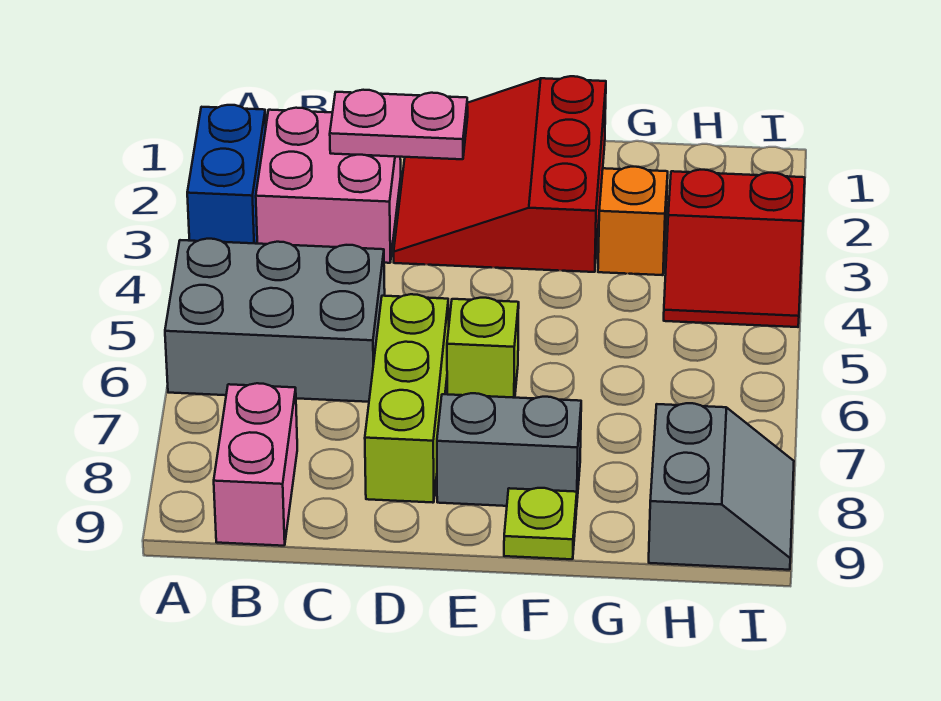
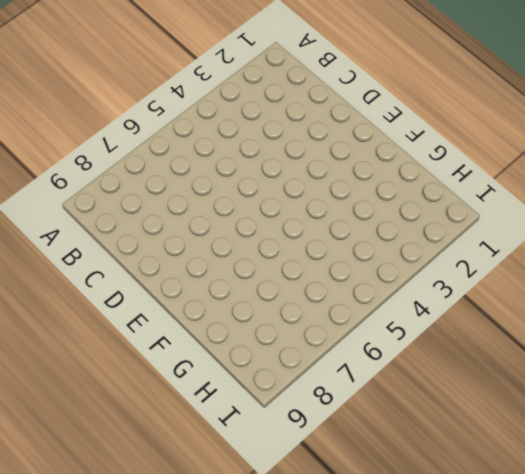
none -> blue brick A2:A3 level 1
none -> grey brick A5:C6 level 1
none -> pink brick B2:C3 level 1

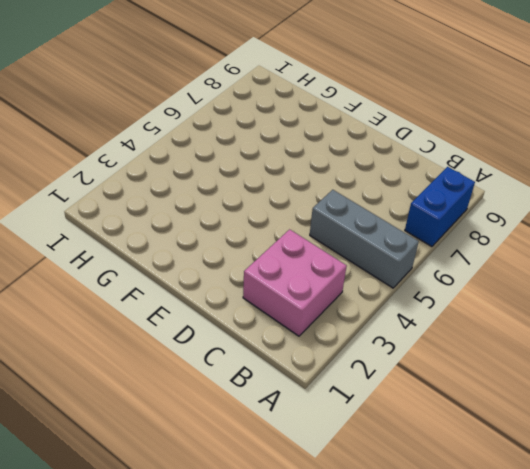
grey brick A5:C5 level 1 -> grey brick A5:C6 level 1
blue brick A7:A8 level 1 -> blue brick A2:A3 level 1
none -> pink brick B8:B9 level 1
none -> red slope D1:F3 level 1 top F
none -> lime brick D6:D8 level 1

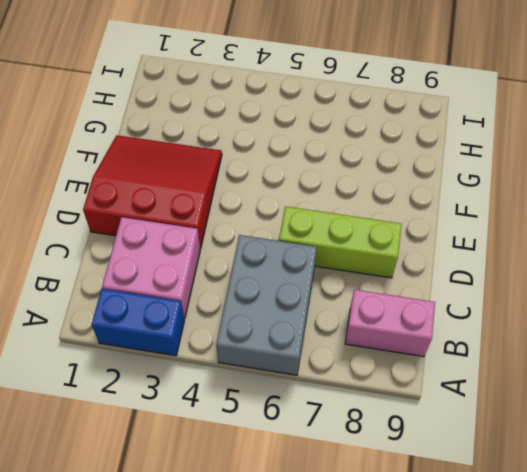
red slope D1:F3 level 1 top D -> red slope D1:F3 level 1 top F
none -> lime brick E6 level 1
none -> grey brick E8:F8 level 1
none -> lime plate F9 level 1

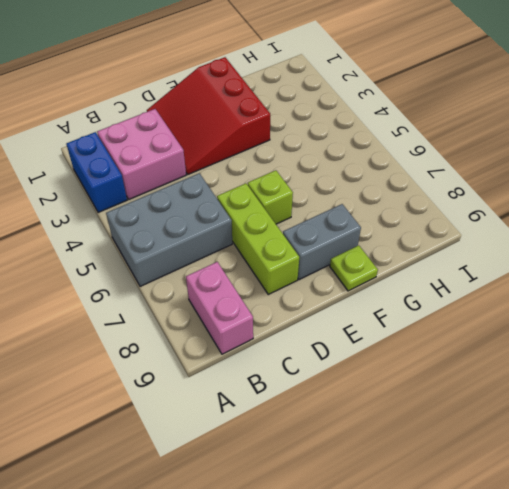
none -> orange brick G3 level 1
none -> red slope H3:I4 level 1 top 3
none -> grey slope H8:I9 level 1 top H

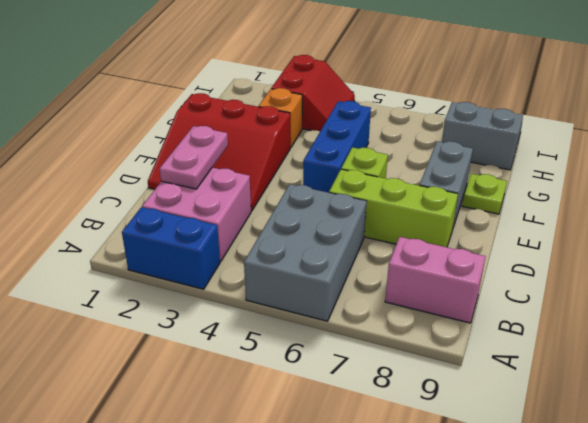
blue brick E5:G5 level 1 -> none

